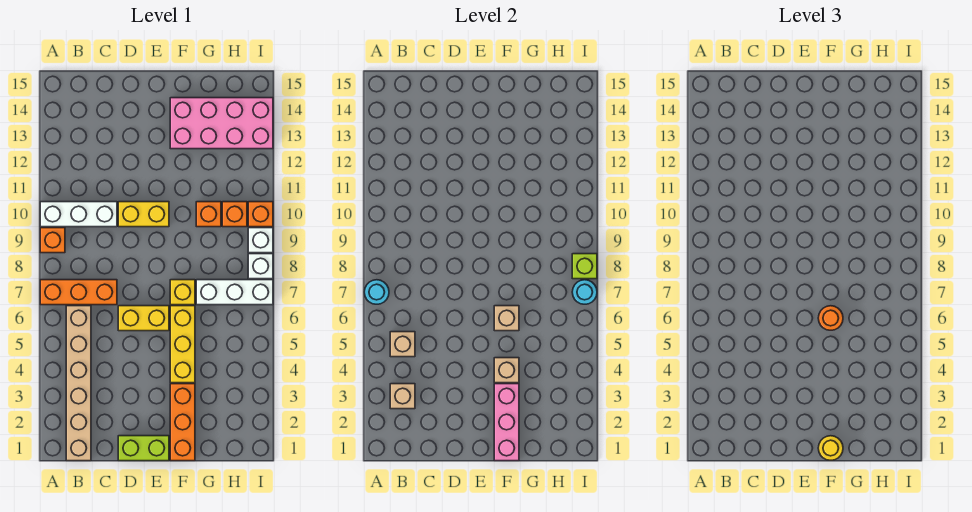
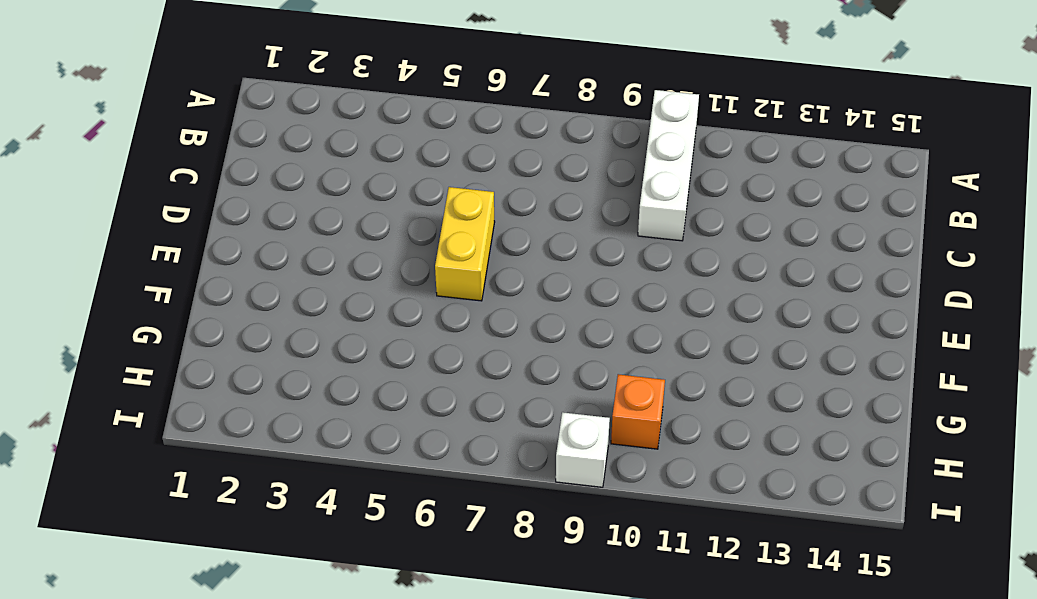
none -> orange brick A7:C7 level 1
none -> orange brick A9 level 1
none -> tan brick B1:B6 level 1

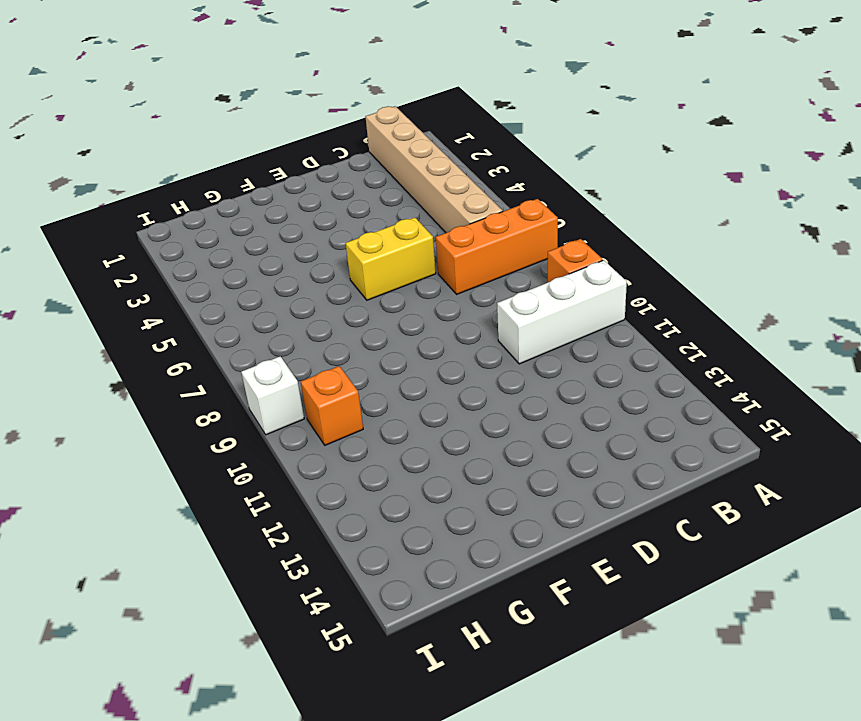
none -> lime brick D1:E1 level 1
none -> yellow brick D10:E10 level 1
none -> orange brick F1:F3 level 1

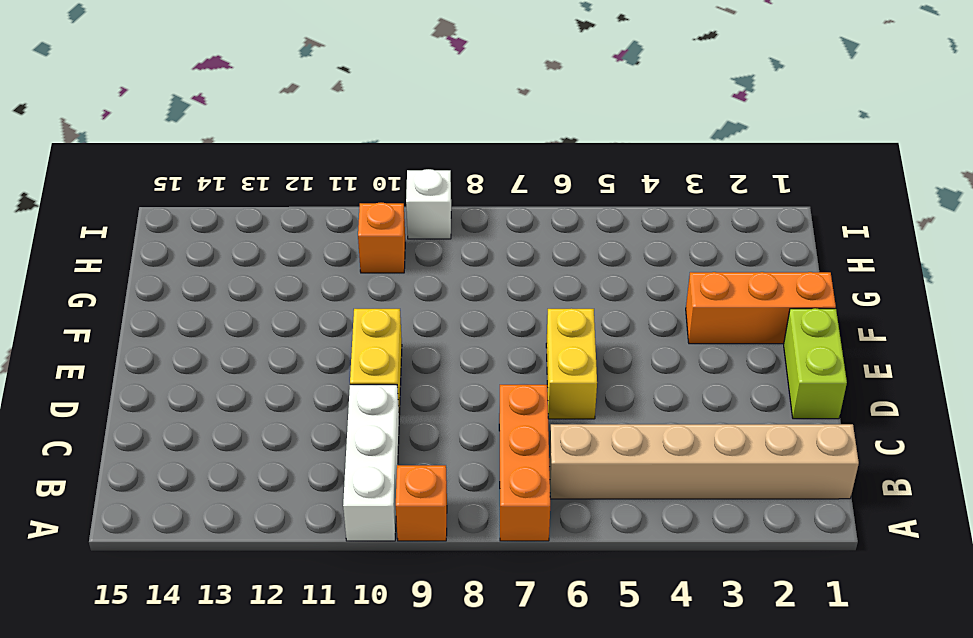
none -> yellow brick F4:F6 level 1
none -> yellow brick F7 level 1
none -> pink brick F13:I14 level 1

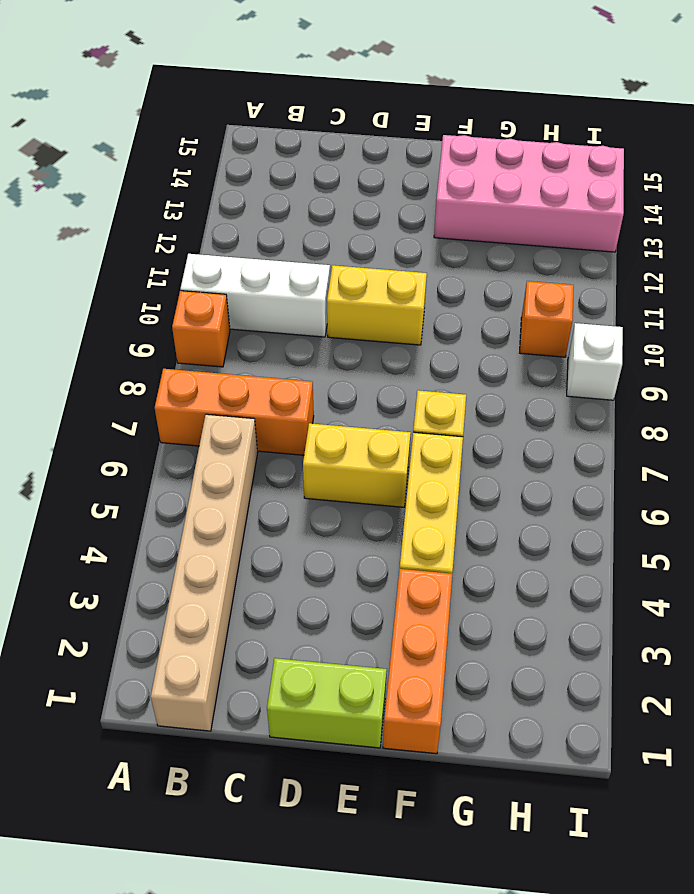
none -> white brick G7:I7 level 1
none -> orange brick G10 level 1
none -> white brick I8 level 1

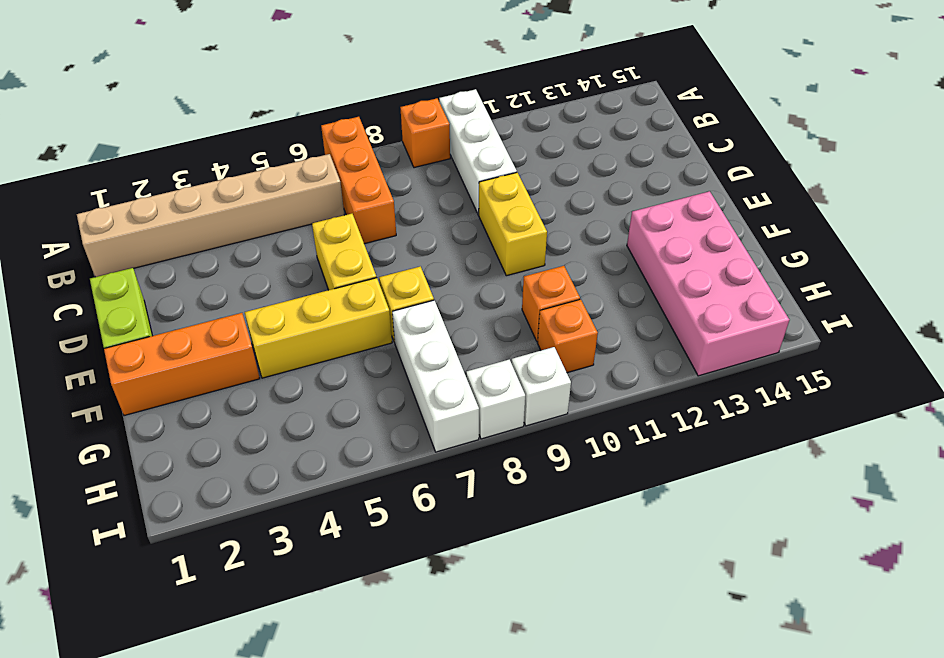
none -> orange brick I10 level 1
none -> cyan round brick A7 level 2
none -> tan brick B3 level 2

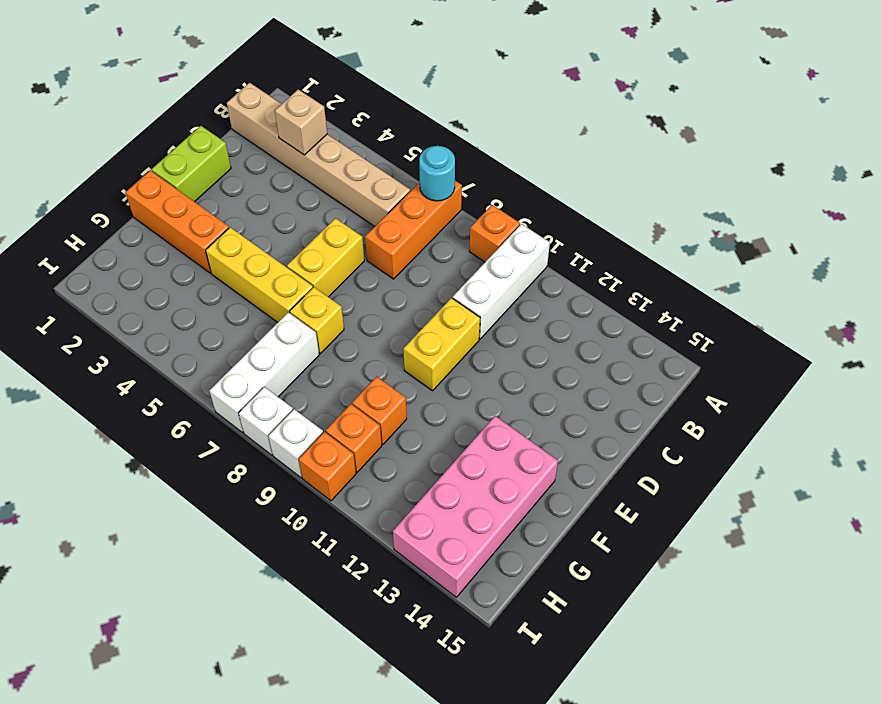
none -> tan brick B5 level 2
none -> pink brick F1:F3 level 2
none -> tan brick F4 level 2

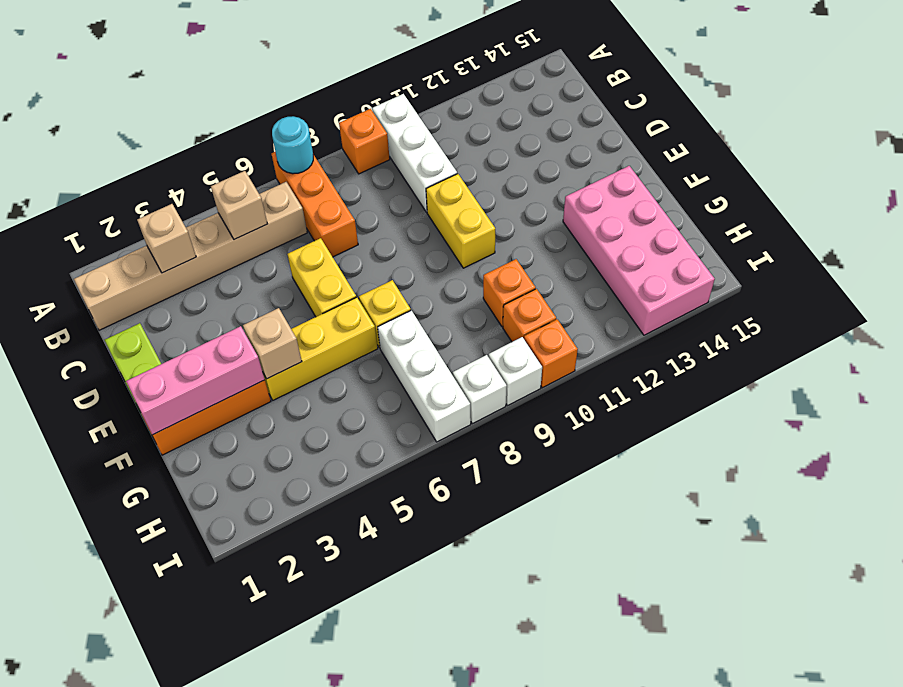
none -> tan brick F6 level 2
none -> cyan round brick I7 level 2
none -> lime brick I8 level 2

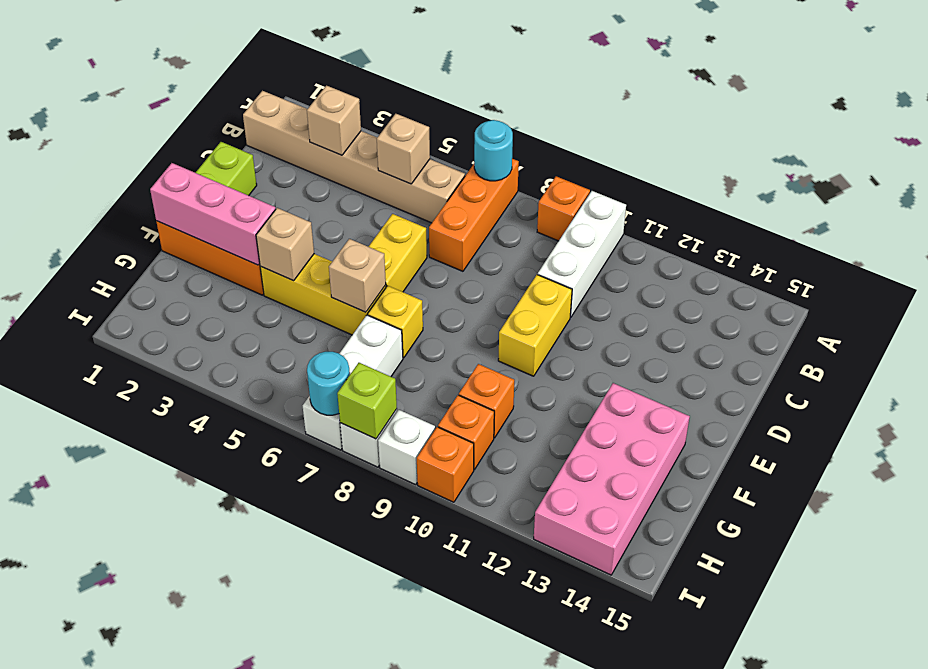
none -> yellow round brick F1 level 3
none -> orange round brick F6 level 3

